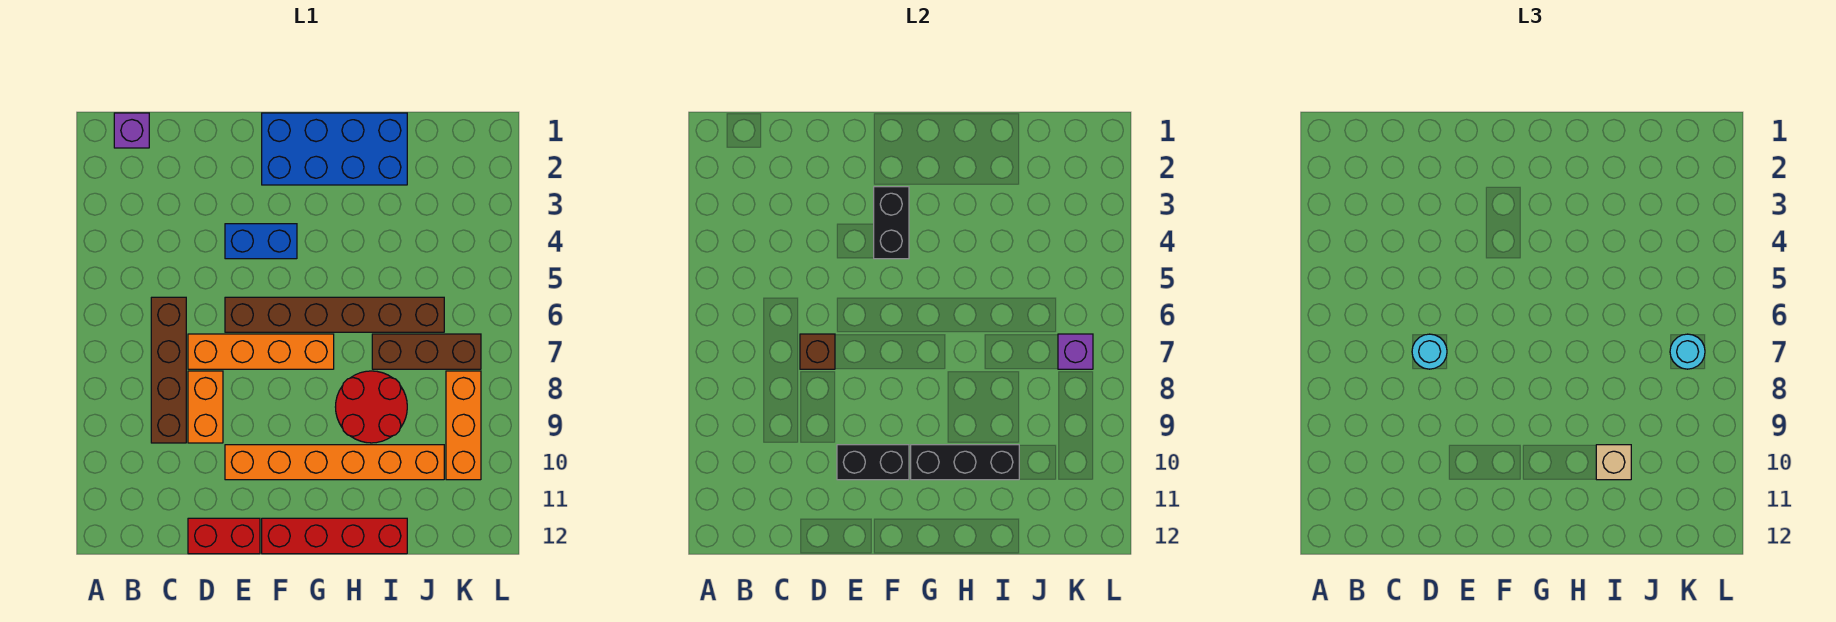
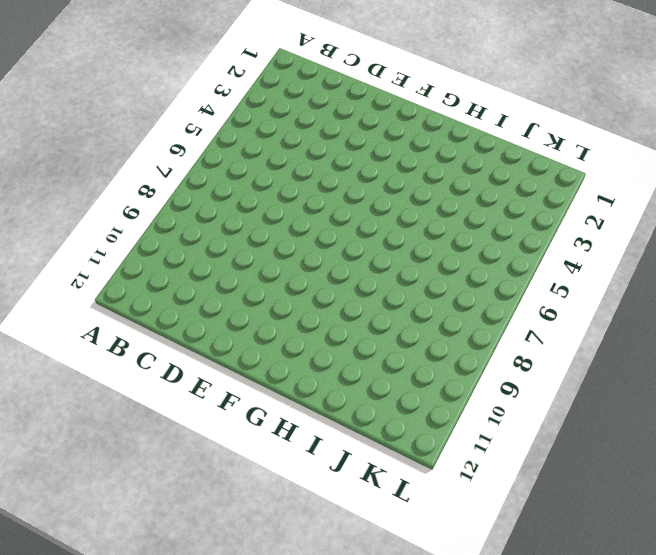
none -> purple brick B1 level 1
none -> brown brick C6:C9 level 1
none -> orange brick D7:G7 level 1

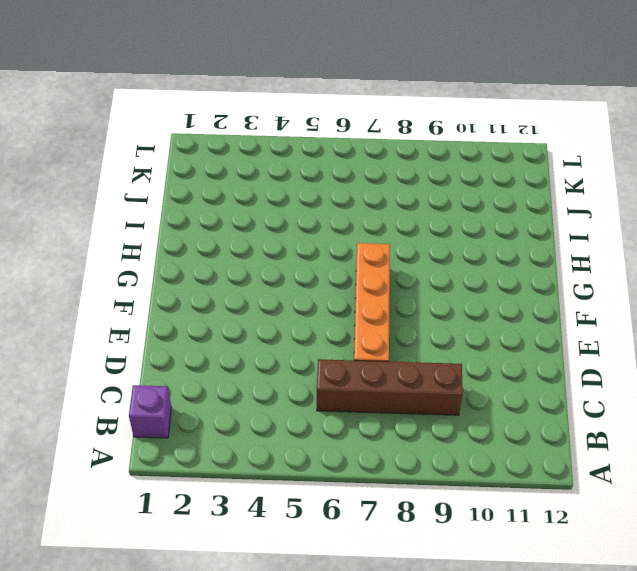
none -> orange brick D8:D9 level 1
none -> red brick D12:E12 level 1
none -> blue brick E4:F4 level 1

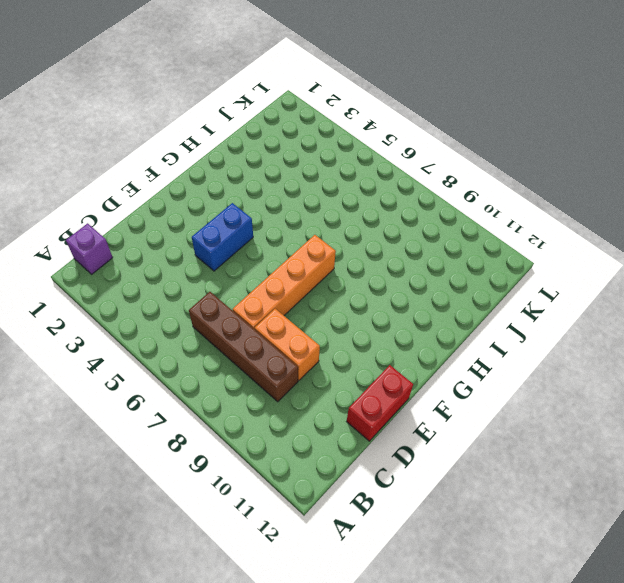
none -> brown brick E6:J6 level 1
none -> orange brick E10:J10 level 1
none -> blue brick F1:I2 level 1

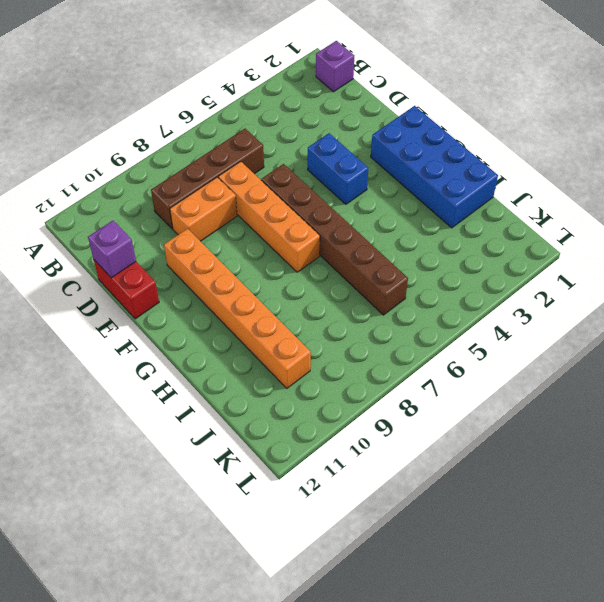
purple brick D12 level 2 -> purple brick K7 level 2
none -> red brick F12:I12 level 1
none -> red round brick H8:I9 level 1
none -> brown brick I7:K7 level 1

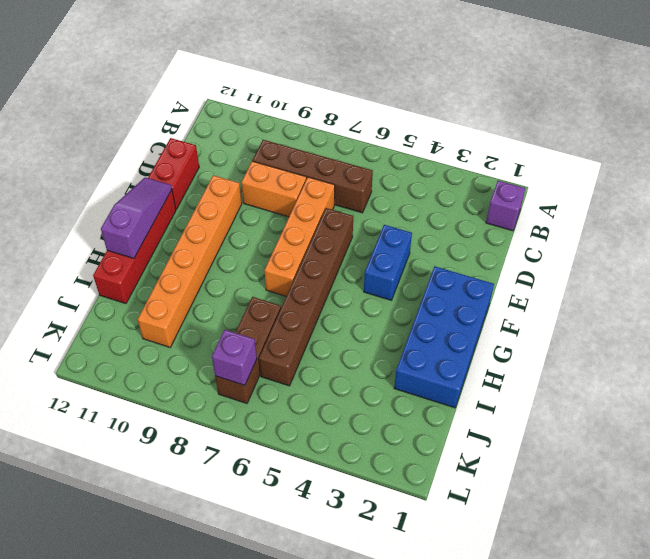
purple slope F12:H12 level 2 top H -> none
none -> red round brick H8:I9 level 1
none -> orange brick K8:K10 level 1
none -> brown brick D7 level 2

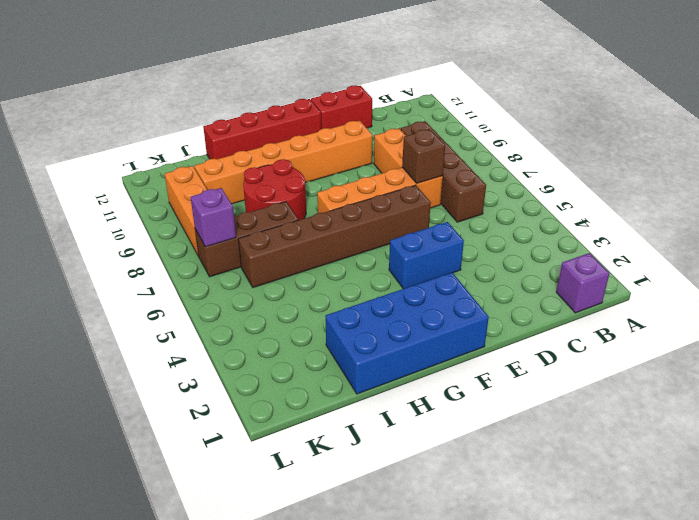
none -> black brick E10:F10 level 2
none -> black brick F3:F4 level 2
none -> black brick G10:I10 level 2

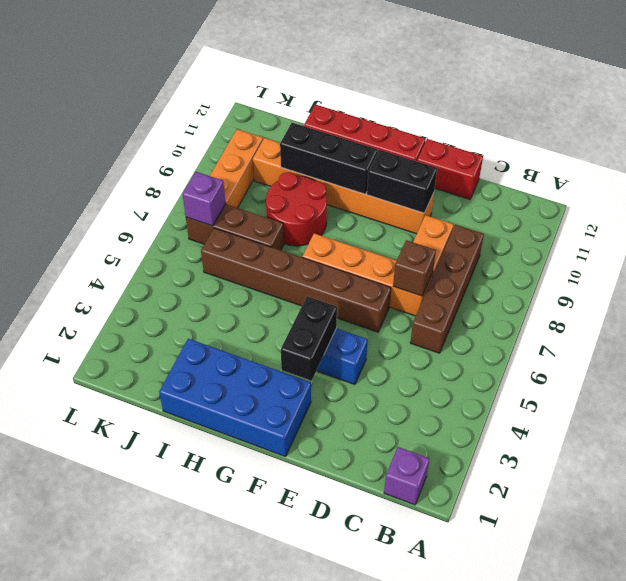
none -> cyan round brick D7 level 3
none -> tan brick I10 level 3
none -> cyan round brick K7 level 3

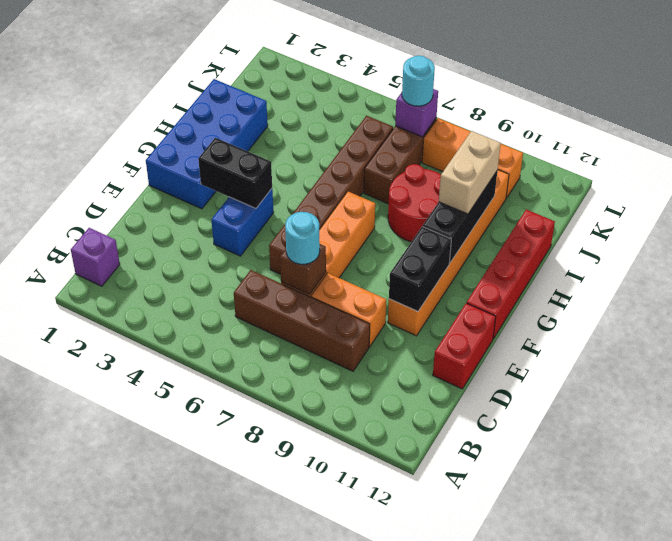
tan brick H10:I10 level 3 -> tan brick I10 level 3

